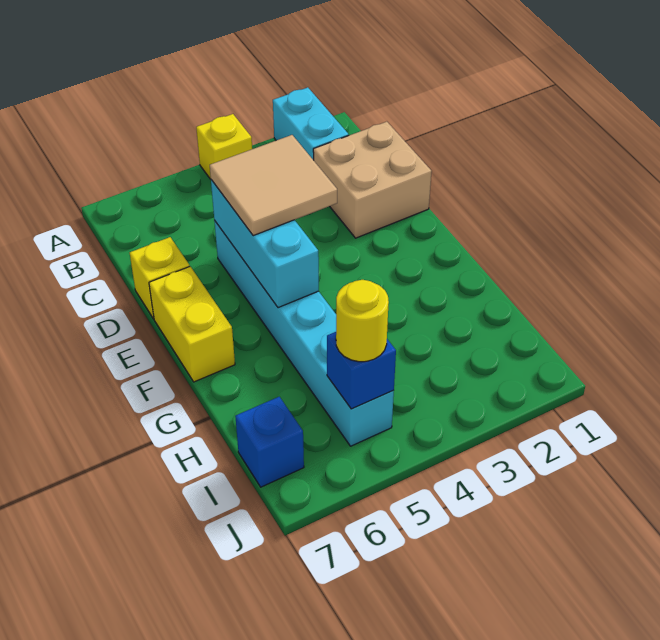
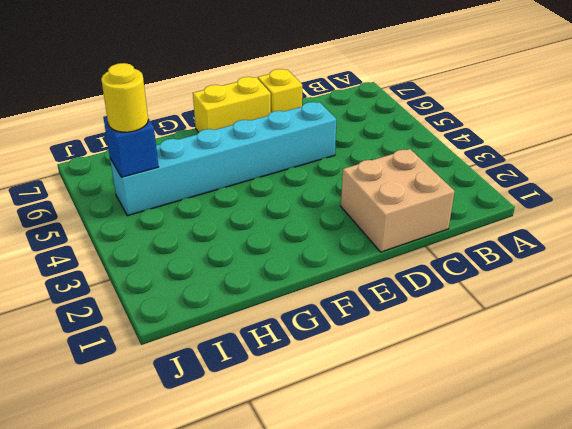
none -> cyan brick A2:B2 level 1
none -> yellow brick A4 level 1

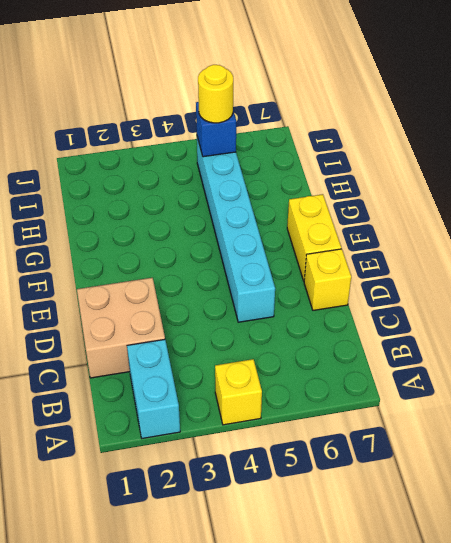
none -> blue brick I7 level 1
none -> cyan brick D5:F5 level 2

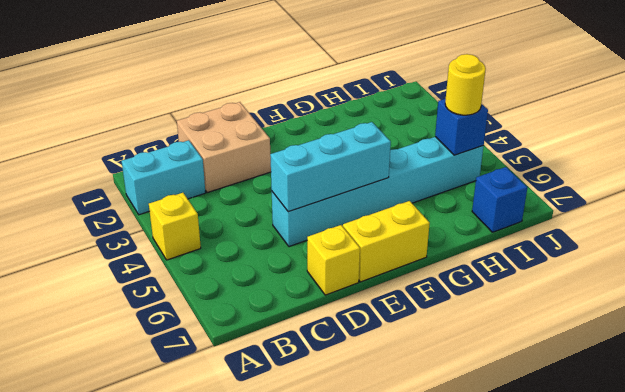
none -> tan tile D4:E5 level 3

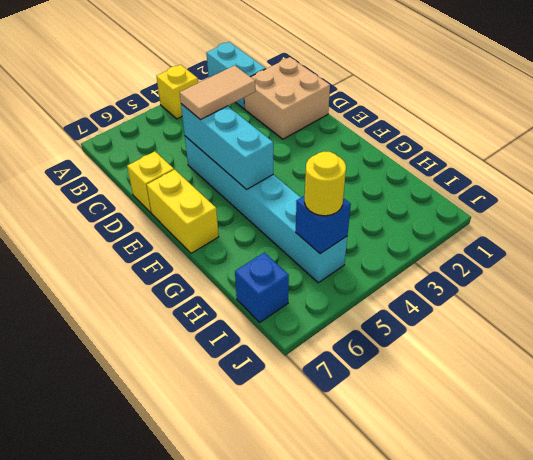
tan tile D4:D5 level 3 -> tan tile D4:E5 level 3

